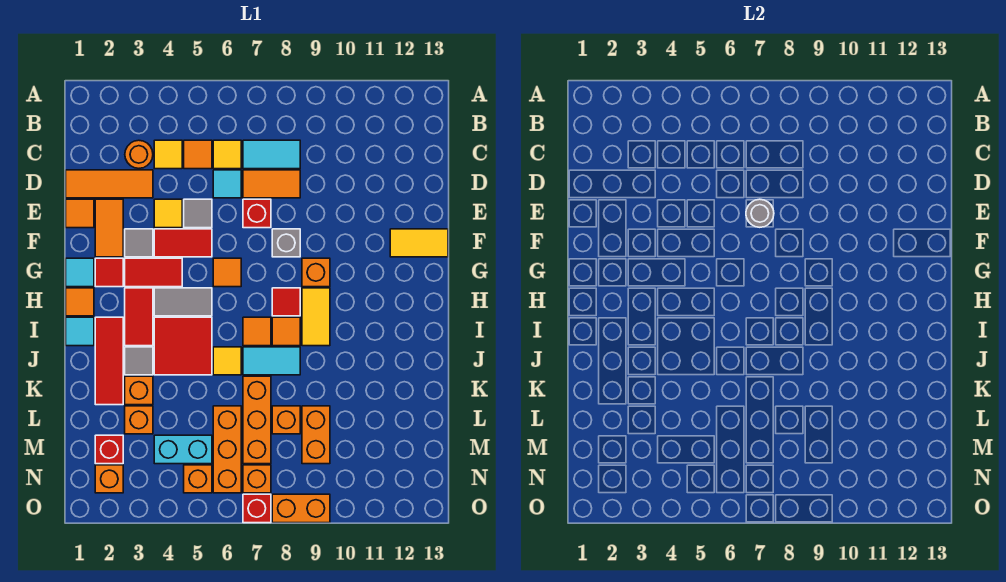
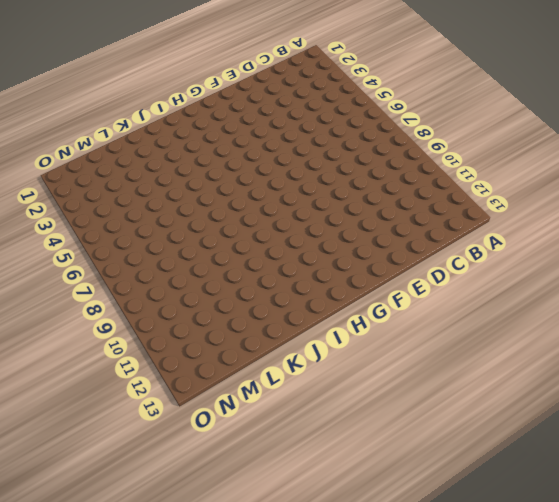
none -> orange round brick C3 level 1
none -> yellow tile C4 level 1
none -> orange tile C5 level 1
none -> yellow tile C6 level 1

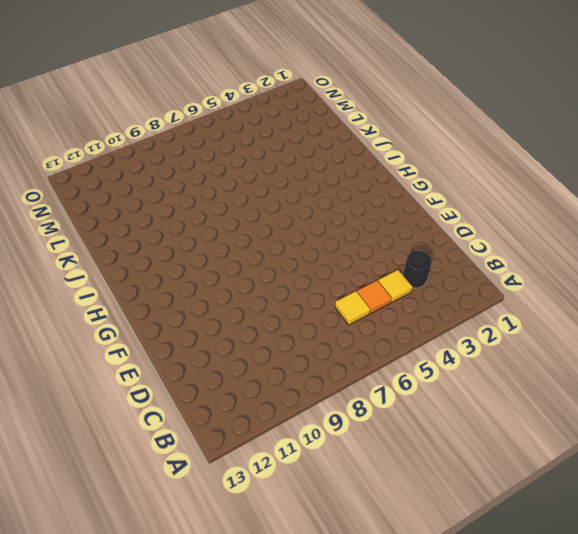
black round brick C3 level 1 -> orange round brick C3 level 1
none -> cyan tile C7:C8 level 1
none -> orange tile D1:D3 level 1
none -> cyan tile D6 level 1
none -> orange tile D7:D8 level 1

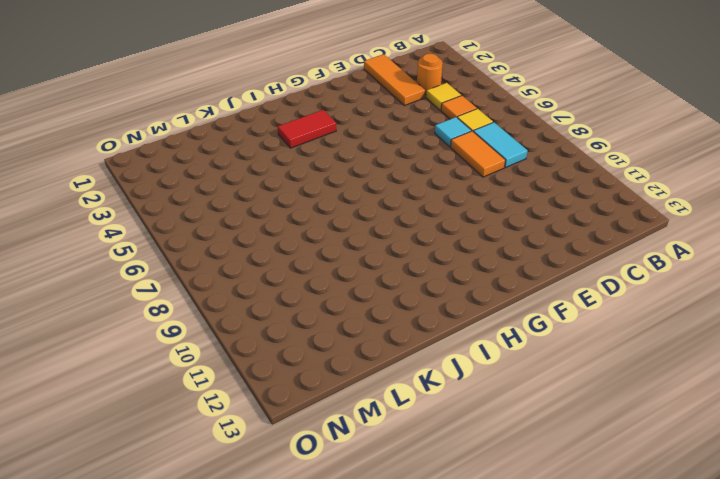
none -> orange tile E1 level 1
none -> orange tile E2:F2 level 1
none -> yellow tile E4 level 1
none -> grey tile E5 level 1

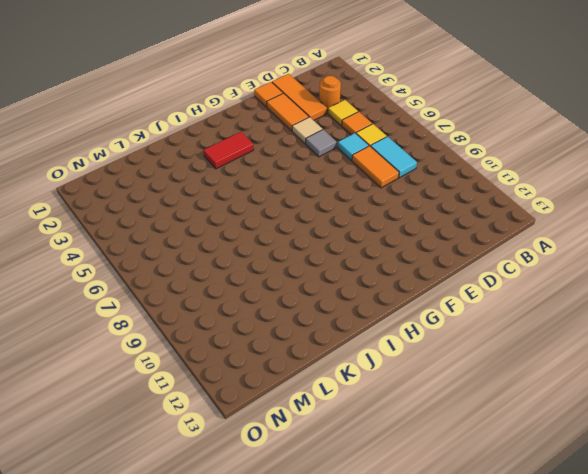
orange tile E2:E3 level 1 -> orange tile E2:F2 level 1
tan tile E4 level 1 -> yellow tile E4 level 1
none -> red brick E7 level 1
none -> grey tile F3 level 1
none -> red tile F4:F5 level 1
none -> grey brick F8 level 1

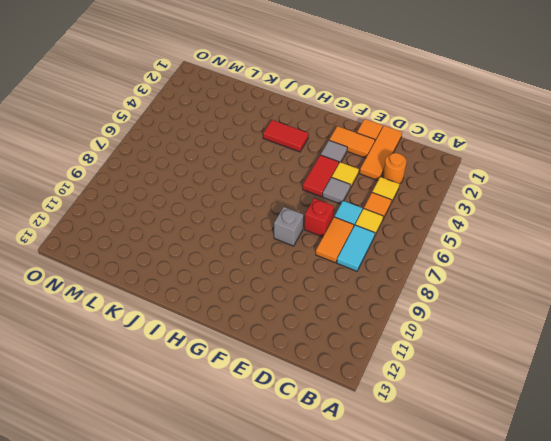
none -> yellow tile F12:F13 level 1
none -> cyan tile G1 level 1
none -> red tile G2 level 1
none -> red tile G3:G4 level 1

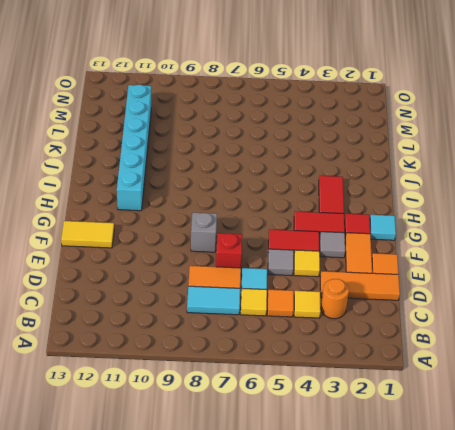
cyan brick H11:M11 level 1 -> none
none -> orange tile G6 level 1
none -> orange brick G9 level 1
none -> orange tile H1 level 1
none -> grey tile H4:H5 level 1

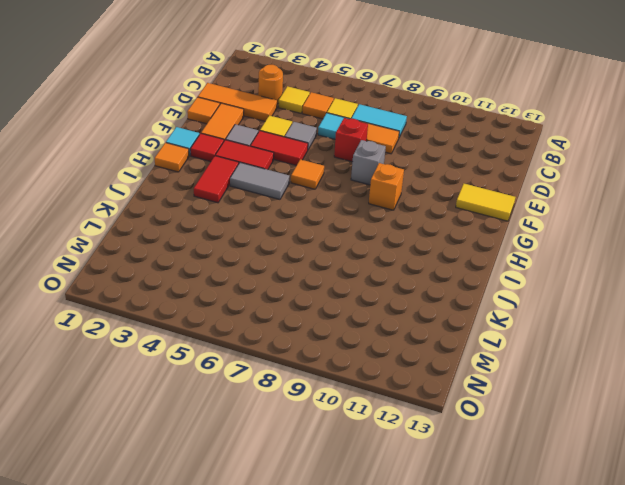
none -> red tile H8 level 1
none -> yellow tile H9:I9 level 1
none -> cyan tile I1 level 1
none -> red tile I2:K2 level 1

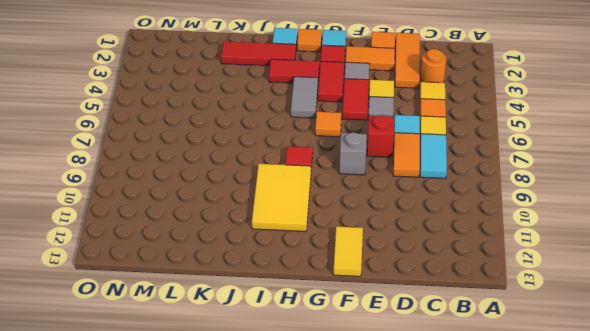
yellow tile H9:I11 level 1 -> yellow tile H9:I9 level 1
none -> orange brick G9 level 1
none -> red tile I4:J5 level 1
none -> orange tile I7 level 1
none -> orange tile I8 level 1

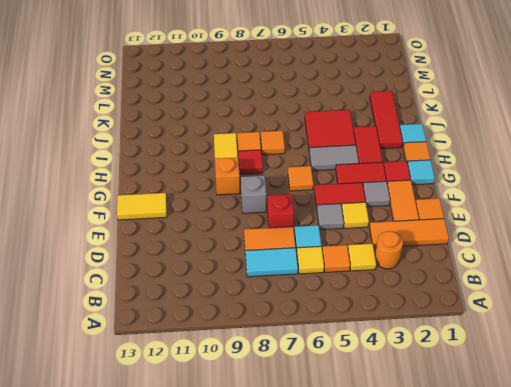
none -> grey tile J3 level 1
none -> yellow tile J6 level 1
none -> cyan tile J7:J8 level 1
none -> orange brick K3 level 1

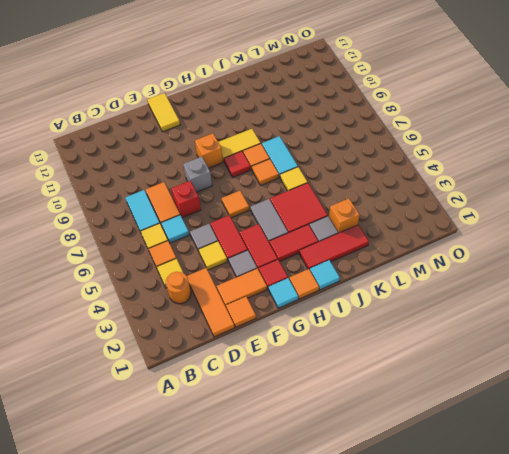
none -> orange brick K7:M7 level 1
none -> orange brick L3 level 1
none -> orange brick L6:N6 level 1
none -> orange brick L8 level 1

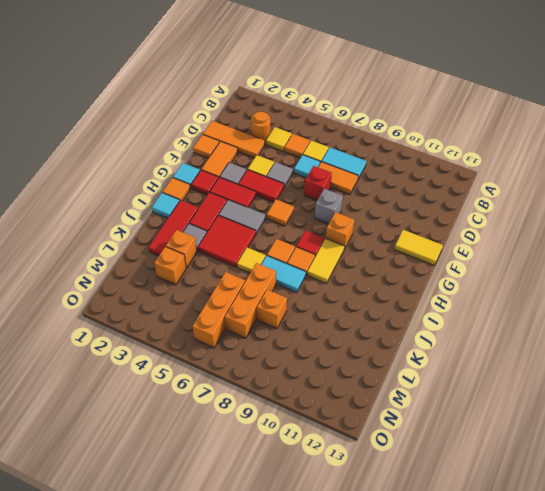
none -> orange brick L9:M9 level 1
none -> red brick M2 level 1
none -> cyan brick M4:M5 level 1
none -> orange brick N2 level 1

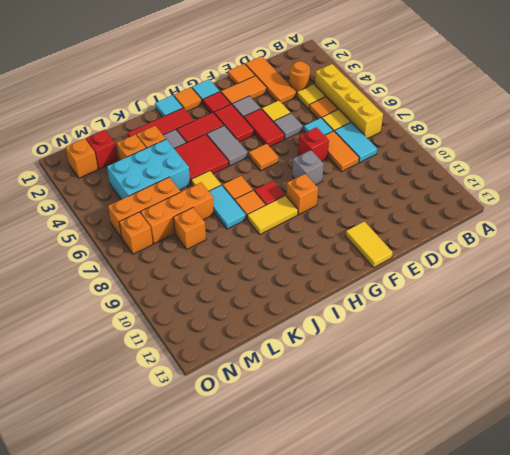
yellow brick B4:B7 level 1 -> none
cyan brick K4:M5 level 1 -> cyan brick M4:M5 level 1
none -> orange brick L9:M9 level 1
none -> orange brick N5 level 1
none -> red brick O7 level 1
none -> orange brick O8:O9 level 1

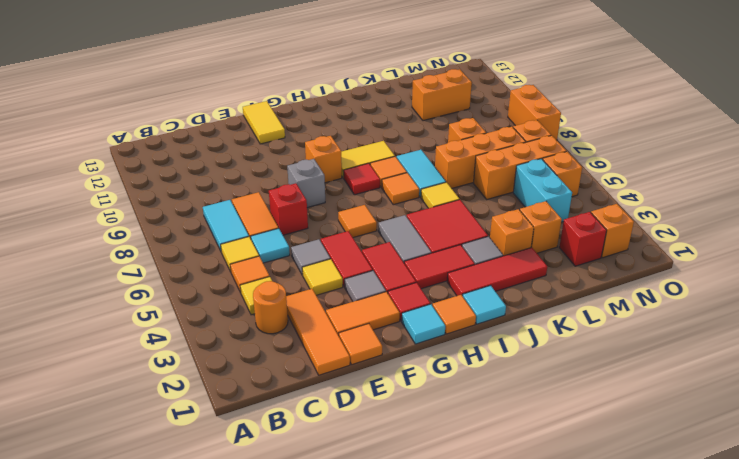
orange brick L11:M11 level 1 -> orange brick L9:M9 level 1
none -> red brick O7 level 1
none -> grey round brick E7 level 2

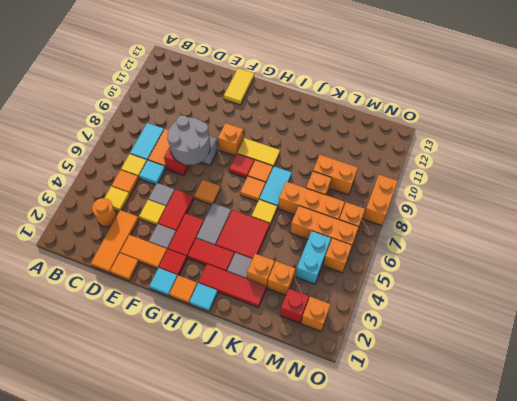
grey round brick E7:F8 level 2 -> grey round brick E7 level 2
none -> red brick O7 level 1

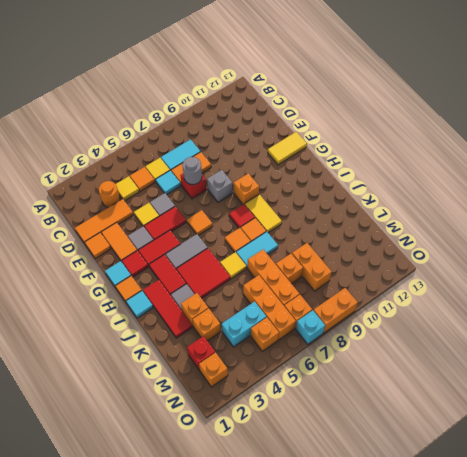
cyan brick O7 level 1 -> red brick O7 level 1

